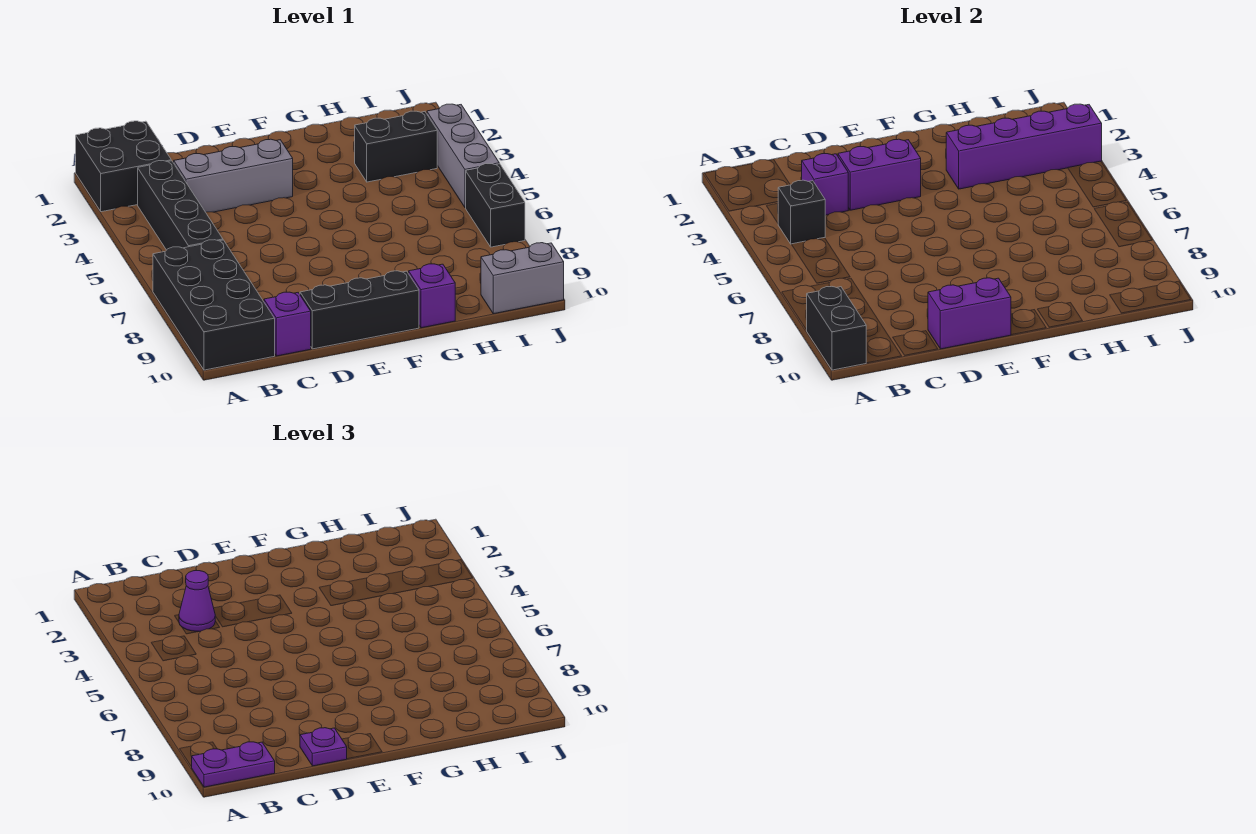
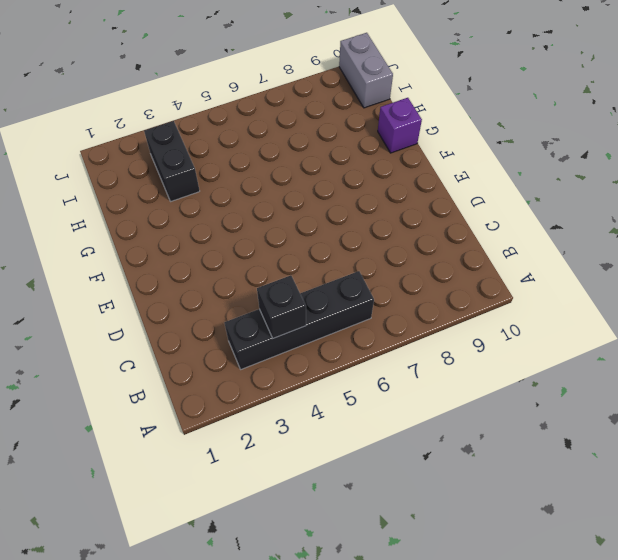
none -> black brick A1:B2 level 1
none -> black brick A7:B10 level 1
none -> grey brick C3:E3 level 1

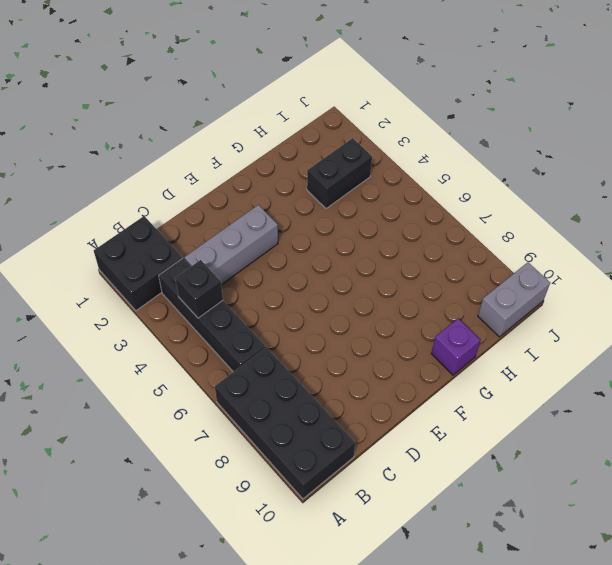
none -> purple brick C10 level 1
none -> black brick D10:F10 level 1
none -> grey brick J3:J5 level 1

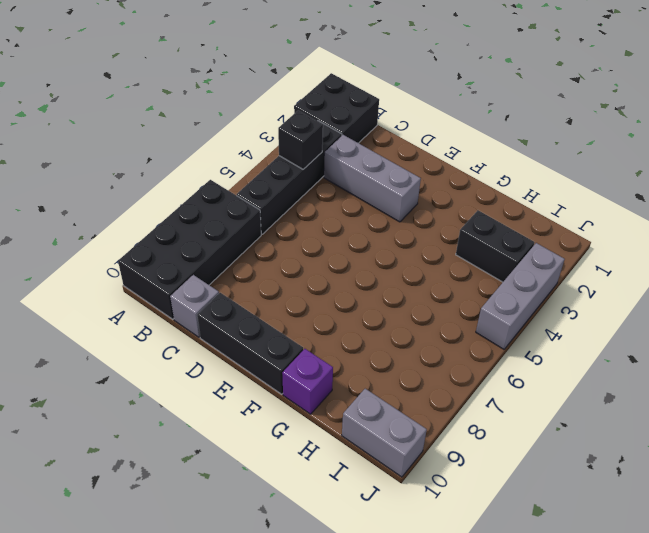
grey brick C10 level 1 -> purple brick C10 level 1
none -> black brick J6:J7 level 1
none -> black brick A9:A10 level 2
none -> purple brick C3 level 2

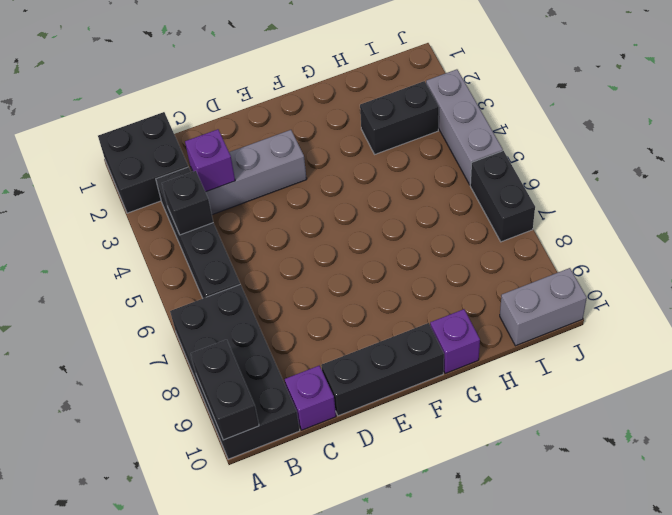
none -> purple brick D3:E3 level 2
none -> purple brick D10:E10 level 2
none -> purple brick G3:J3 level 2

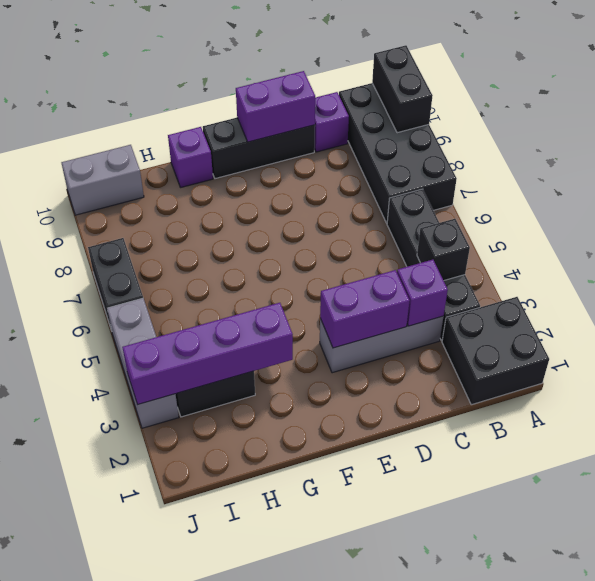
none -> purple plate A10:B10 level 3
none -> purple cone C3 level 3
none -> purple plate D10 level 3

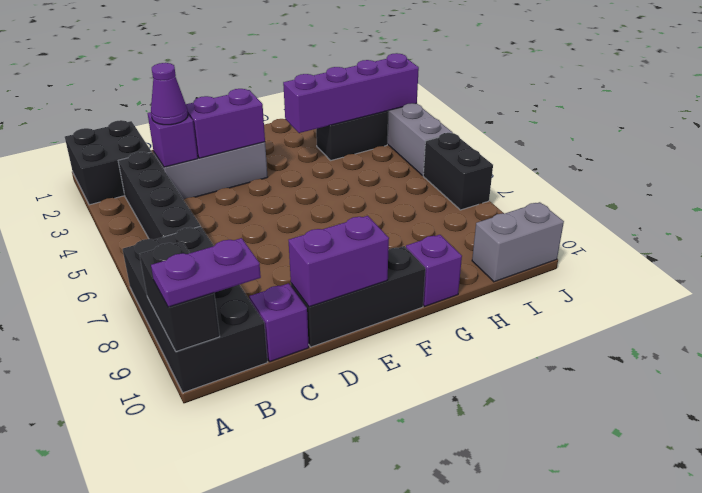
none -> black brick B4 level 2
none -> purple plate D10 level 3

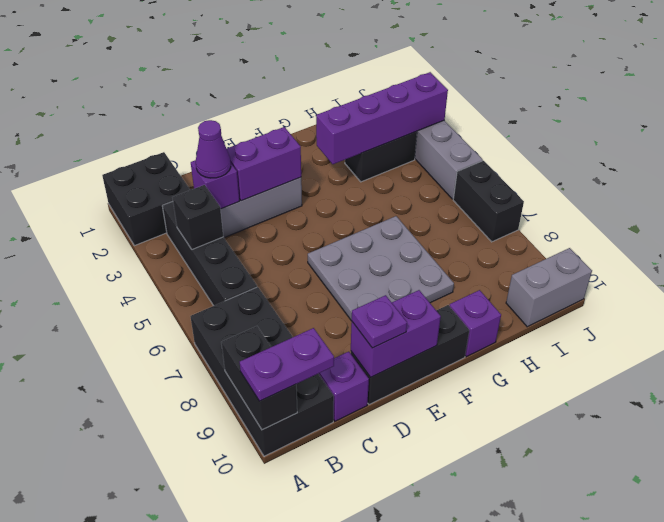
grey plate E6:G8 level 1 -> none

